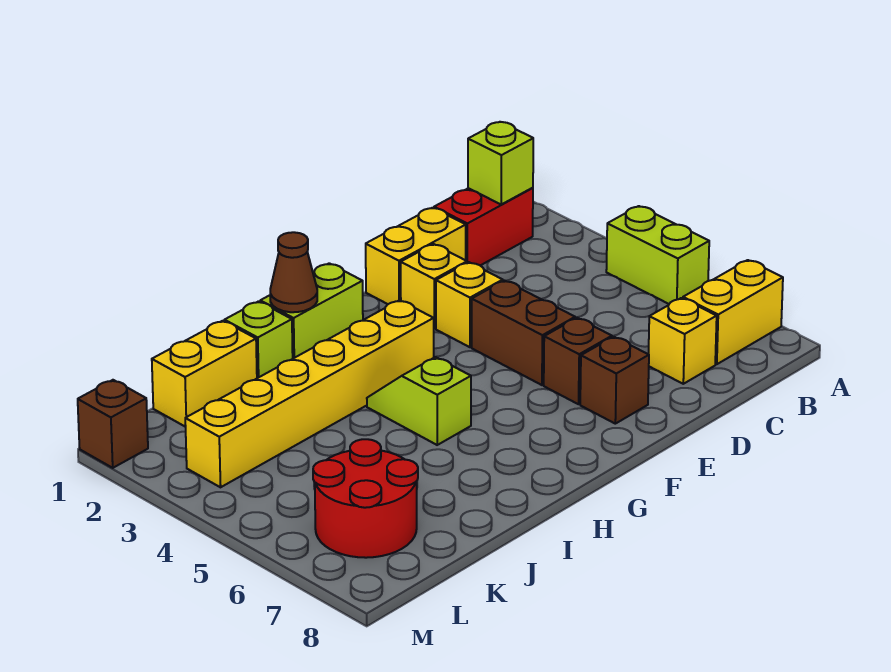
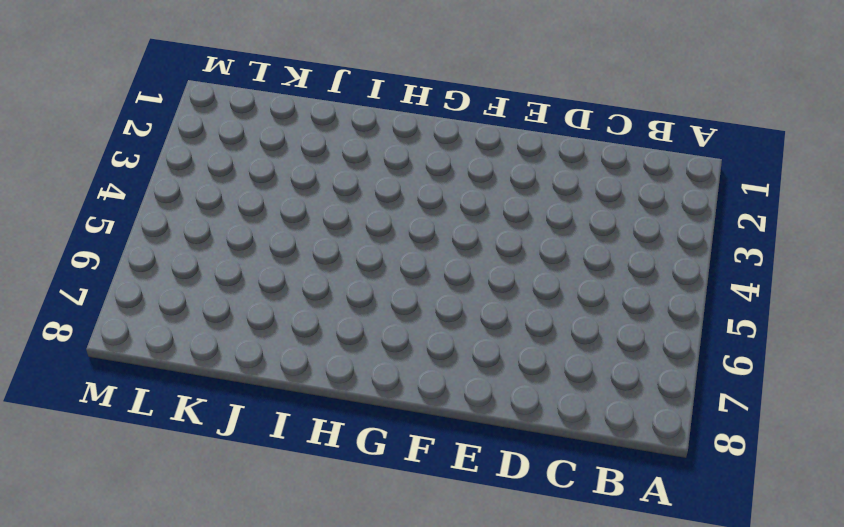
none -> lime brick A4:A5 level 1
none -> yellow brick A7:B7 level 1
none -> red brick B1:C1 level 1

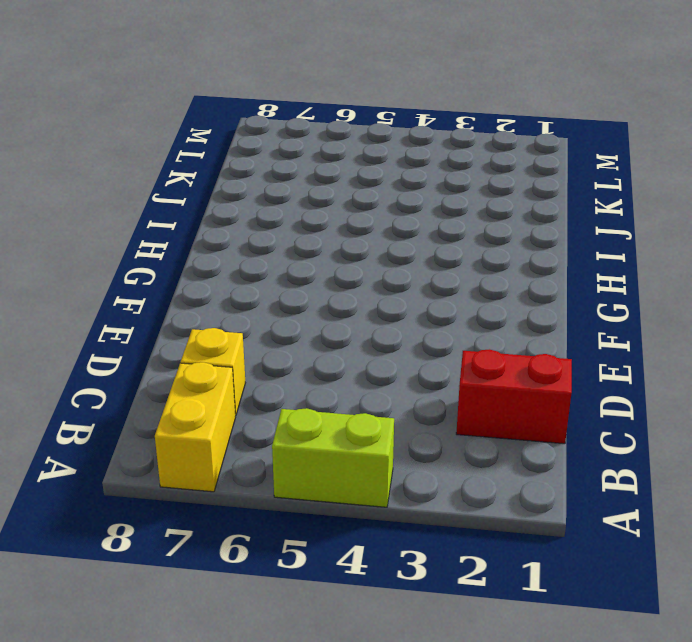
red brick C1:C2 level 1 -> red brick B1:C1 level 1
none -> yellow brick D1:E1 level 1
none -> yellow brick E2 level 1
none -> yellow brick E3 level 1

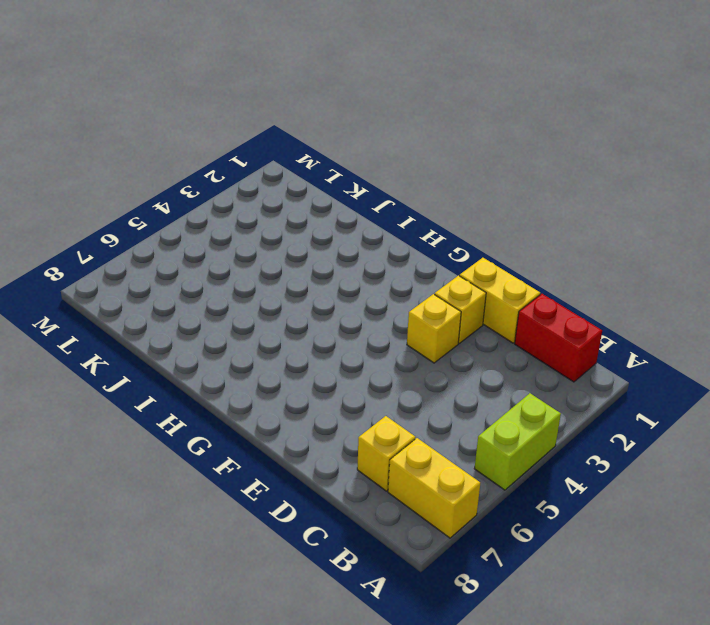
none -> brown brick E4:E5 level 1
none -> brown brick E6 level 1
none -> brown brick E7 level 1

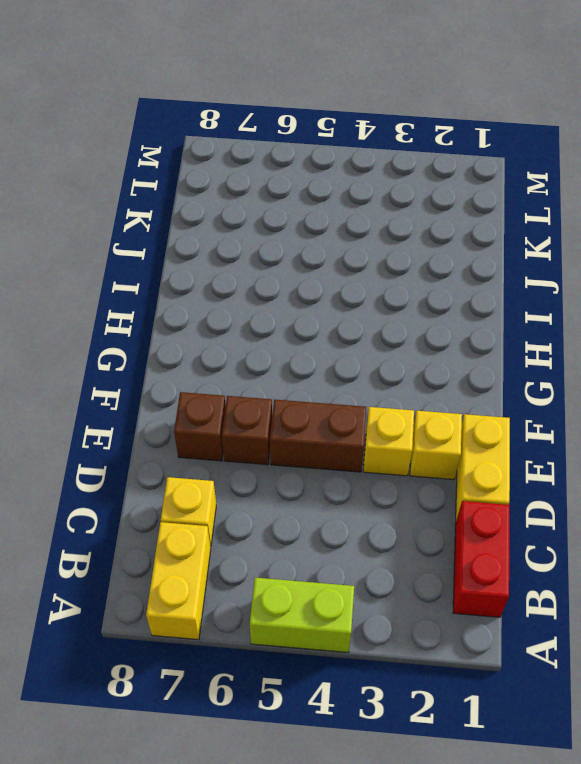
none -> lime brick G1:H1 level 1
none -> yellow brick G3:L3 level 1
none -> lime slope H4:H5 level 1 top 5

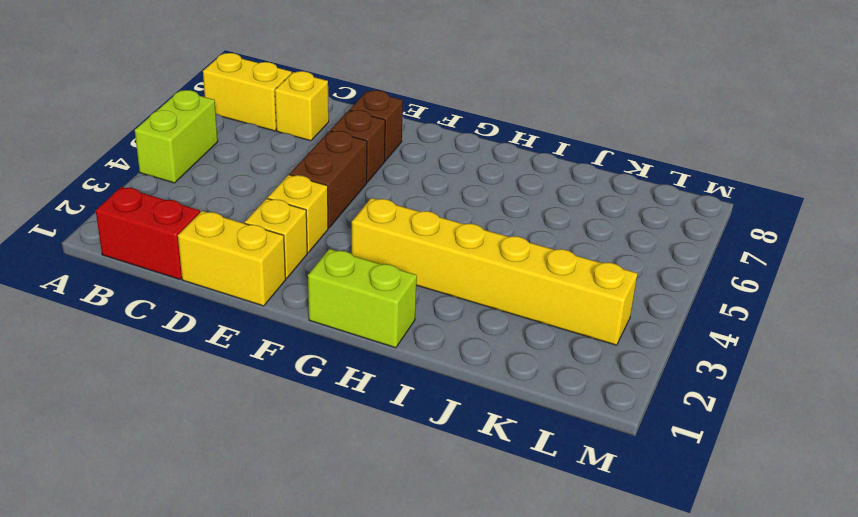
none -> lime slope H4:H5 level 1 top 5
none -> lime brick I1 level 1
none -> yellow brick J1:K1 level 1

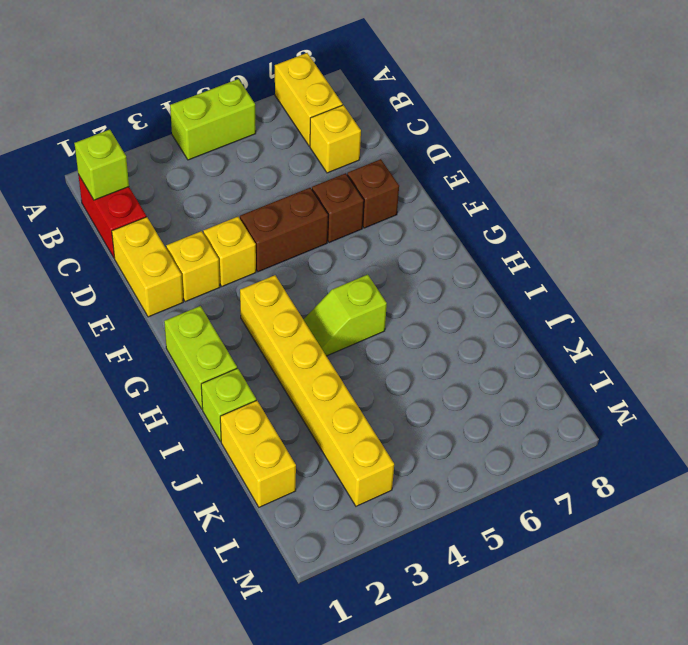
none -> red round brick K6:L7 level 1
none -> brown brick M1 level 1
none -> brown cone H1 level 2

